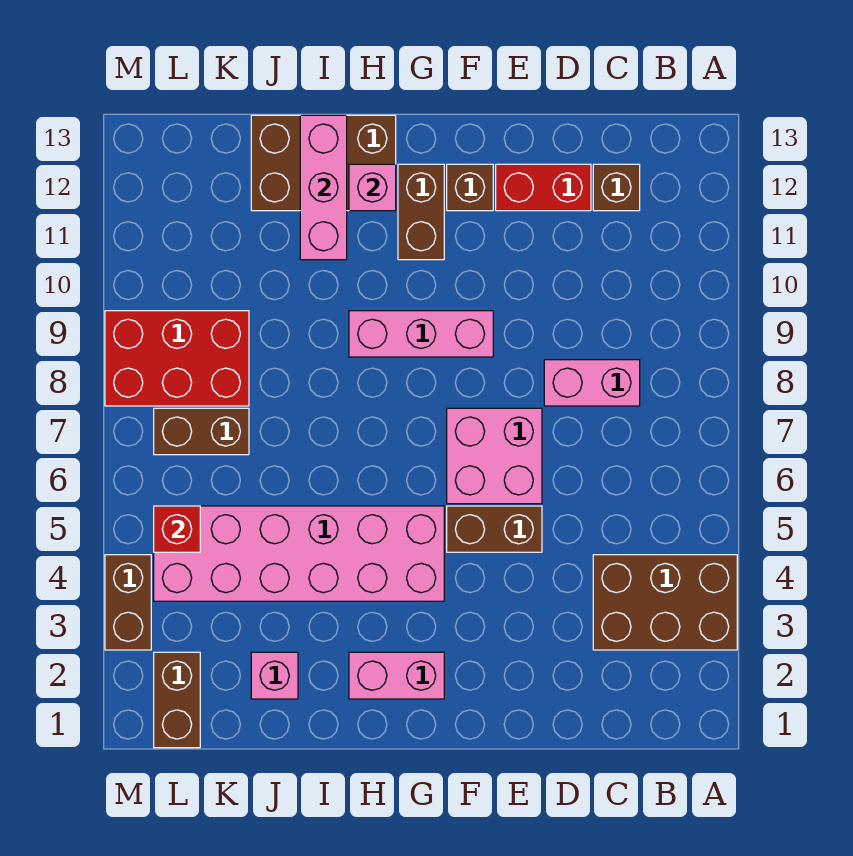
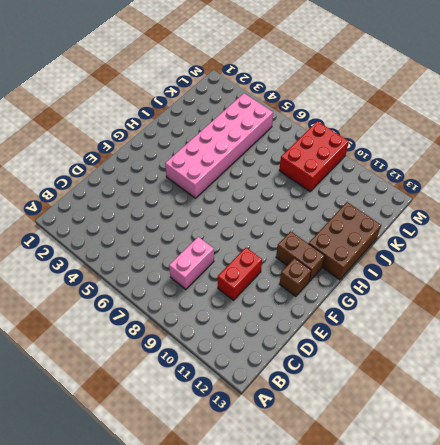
red brick D10:E10 level 1 -> red brick D12:E12 level 1
none -> brown brick A3:C4 level 1
none -> brown brick C12 level 1
none -> brown brick E5:F5 level 1

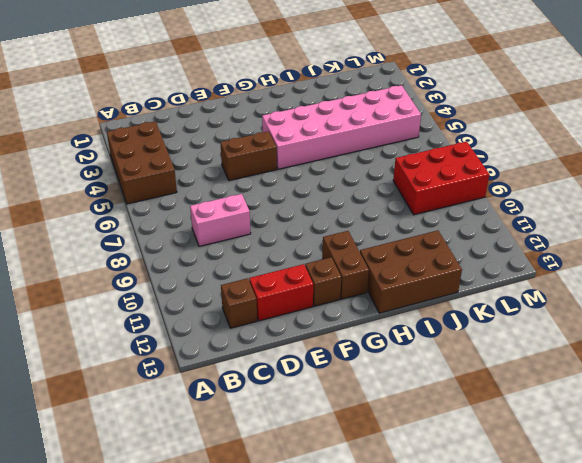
brown brick A3:B5 level 1 -> brown brick A3:C4 level 1
none -> pink brick E6:F7 level 1
none -> pink brick F9:H9 level 1
none -> pink brick G2:H2 level 1

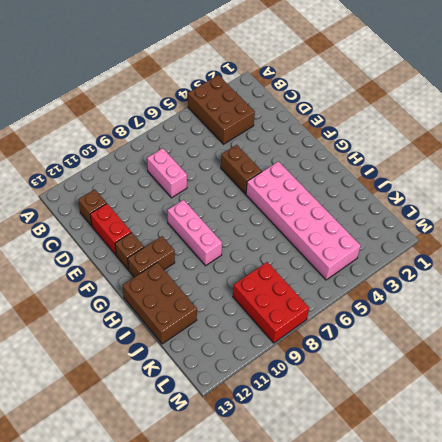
none -> pink brick E6:F7 level 1
none -> pink brick G2:H2 level 1
none -> pink brick J2 level 1

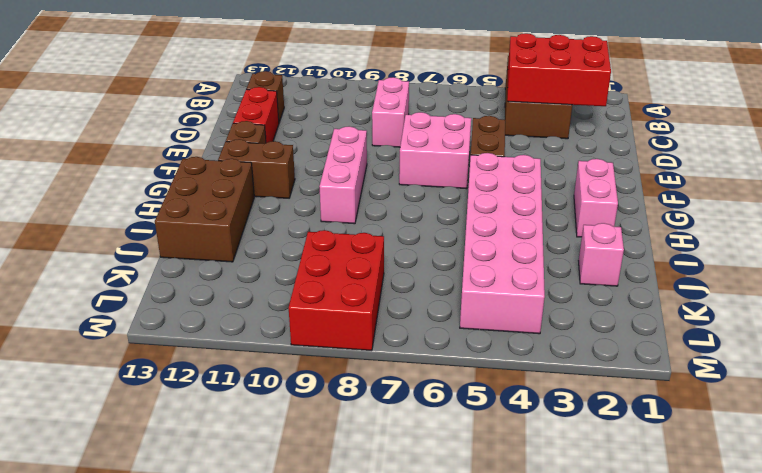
red brick B2:C4 level 2 -> none
none -> brown brick K7:L7 level 1
none -> brown brick L1:L2 level 1
none -> brown brick M3:M4 level 1

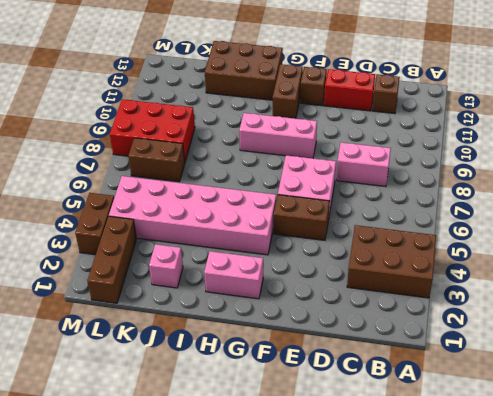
brown brick L1:L3 level 1 -> brown brick L1:L2 level 1
none -> pink brick H12 level 2
none -> pink brick I11:I13 level 2
none -> red brick L5 level 2

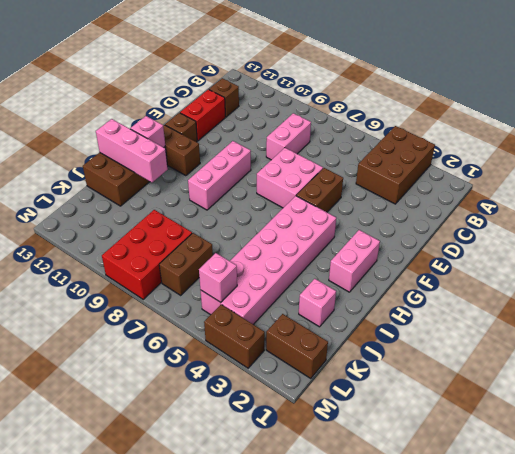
pink brick L5 level 2 -> red brick L5 level 2

